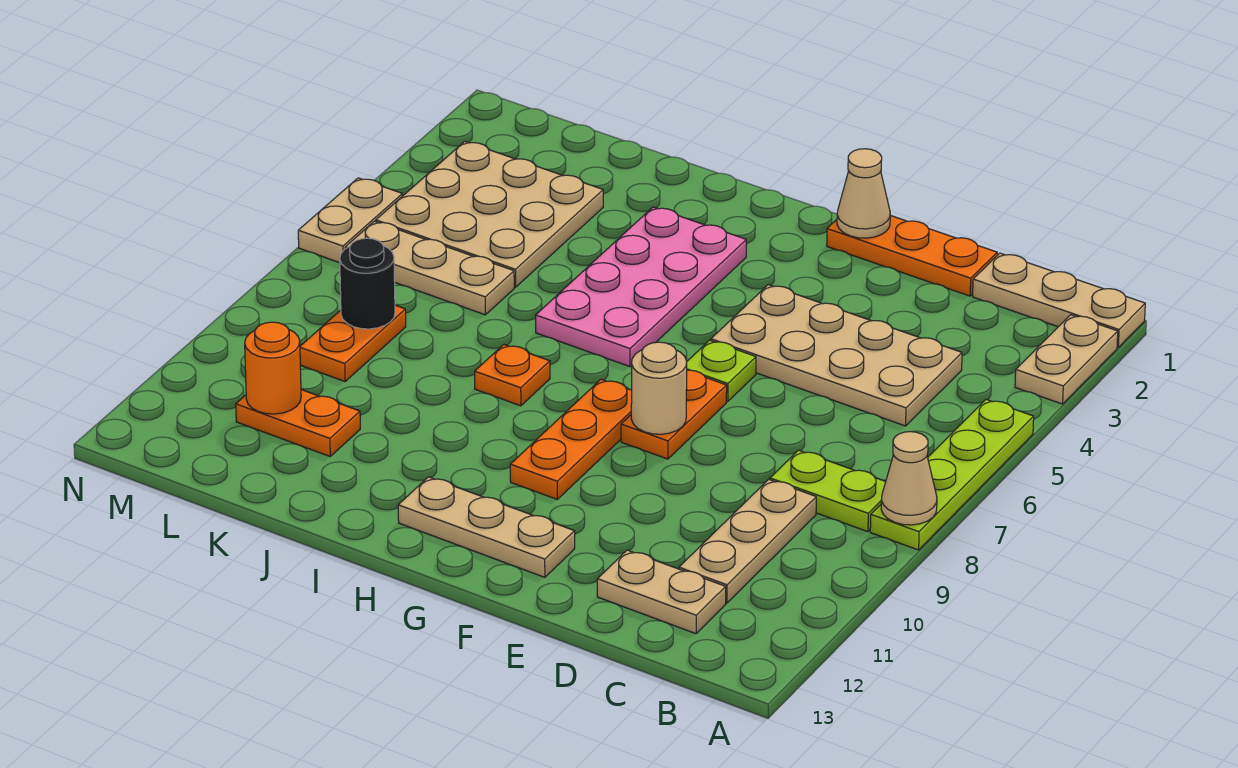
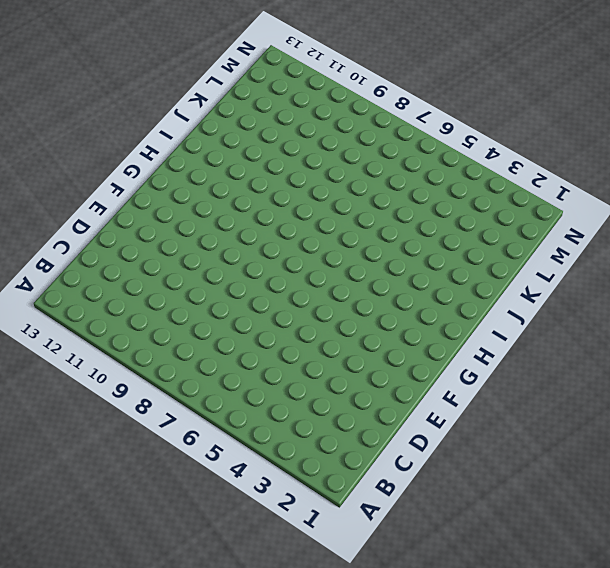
none -> tan plate A1:C1 level 1
none -> tan plate A2:A3 level 1
none -> lime plate A5:A8 level 1

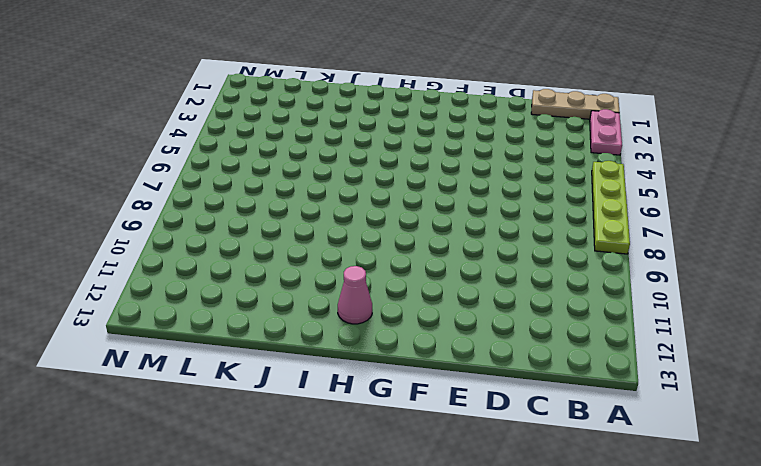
pink plate A2:A3 level 1 -> tan plate A2:A3 level 1
pink cone H12 level 1 -> tan plate F12:H12 level 1
none -> lime plate B8:C8 level 1
none -> tan plate C4:F5 level 1
none -> tan plate C9:C11 level 1

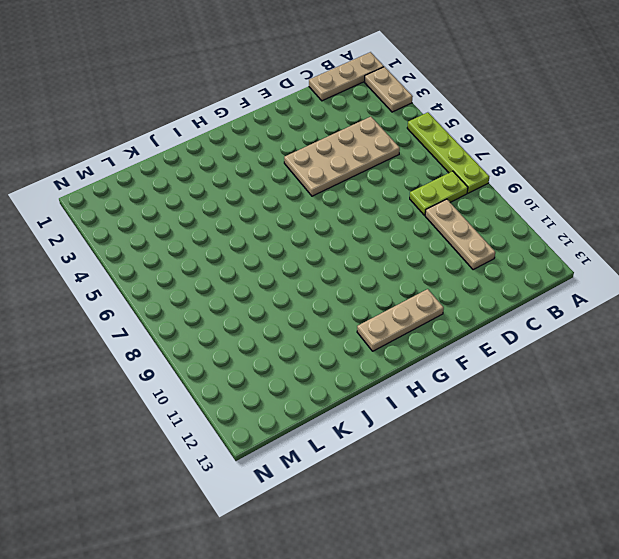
none -> tan plate C12:D12 level 1
none -> orange plate D1:F1 level 1
none -> lime plate F6 level 1

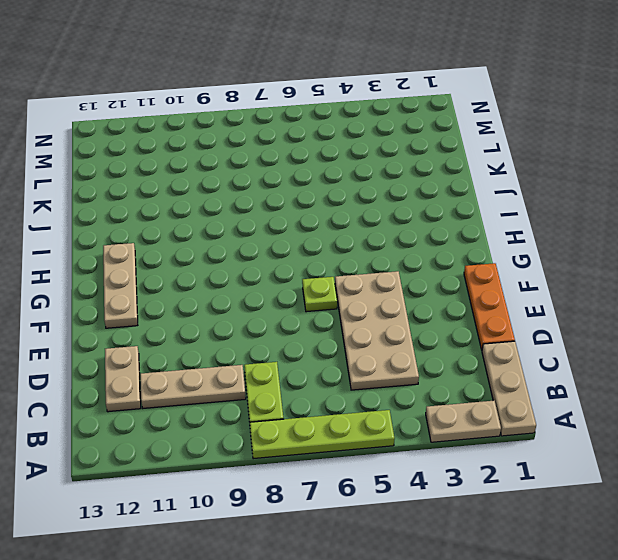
none -> orange plate F7:F8 level 1
none -> orange plate G8:G10 level 1
none -> pink plate H3:I6 level 1

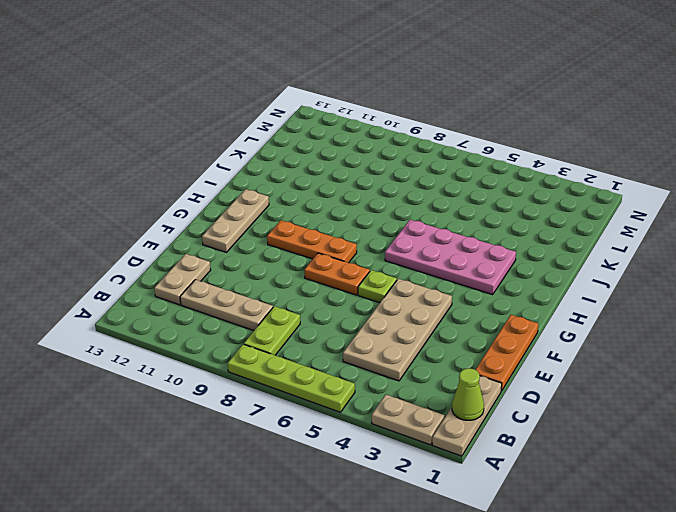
lime cone B1 level 2 -> none
none -> orange plate I8 level 1
none -> tan plate K3:M5 level 1
none -> tan plate K6:M6 level 1

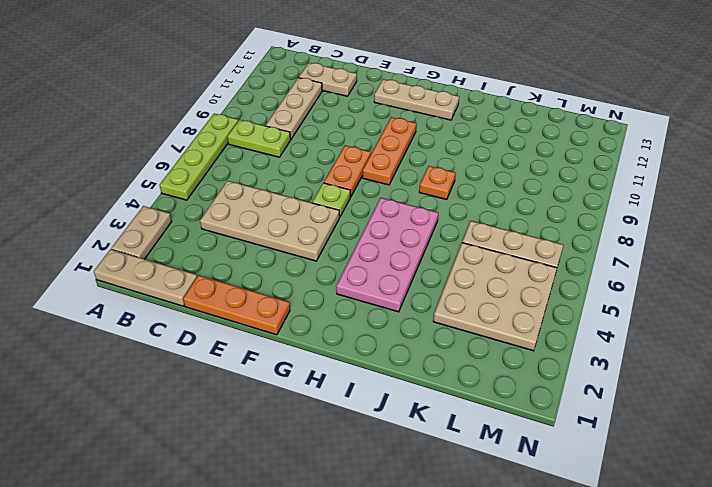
none -> orange plate K11:L11 level 1
none -> orange plate L8:L9 level 1
none -> tan plate N5:N6 level 1

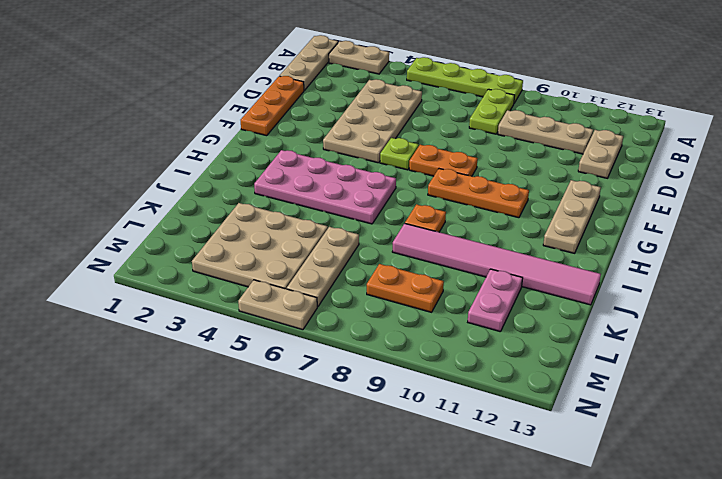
pink tile J8:J13 level 1 -> none
pink plate K11:L11 level 1 -> orange plate K11:L11 level 1
none -> tan cone A8 level 2
none -> tan cone F1 level 2
none -> tan round brick F8 level 2

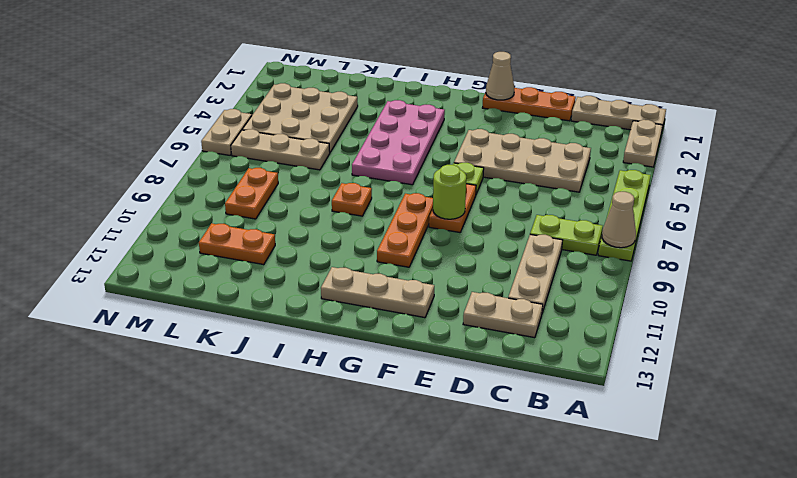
lime round brick F8 level 2 -> tan round brick F8 level 2
none -> black round brick L8 level 2
none -> orange round brick L11 level 2

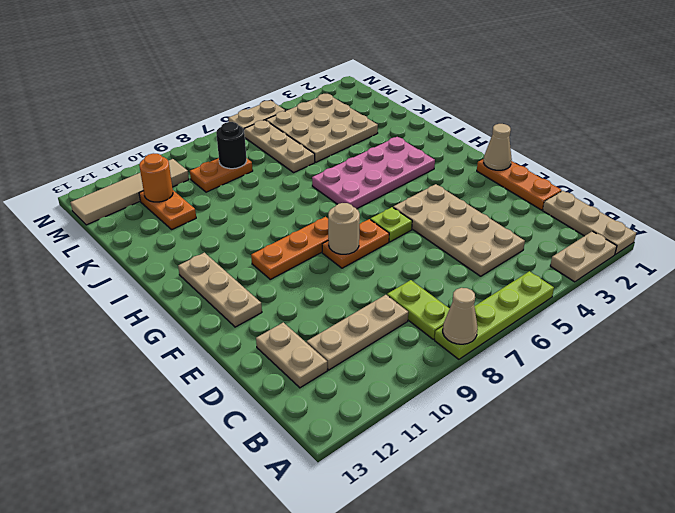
tan tile M10:M13 level 1 -> none
none -> orange plate I8 level 1

